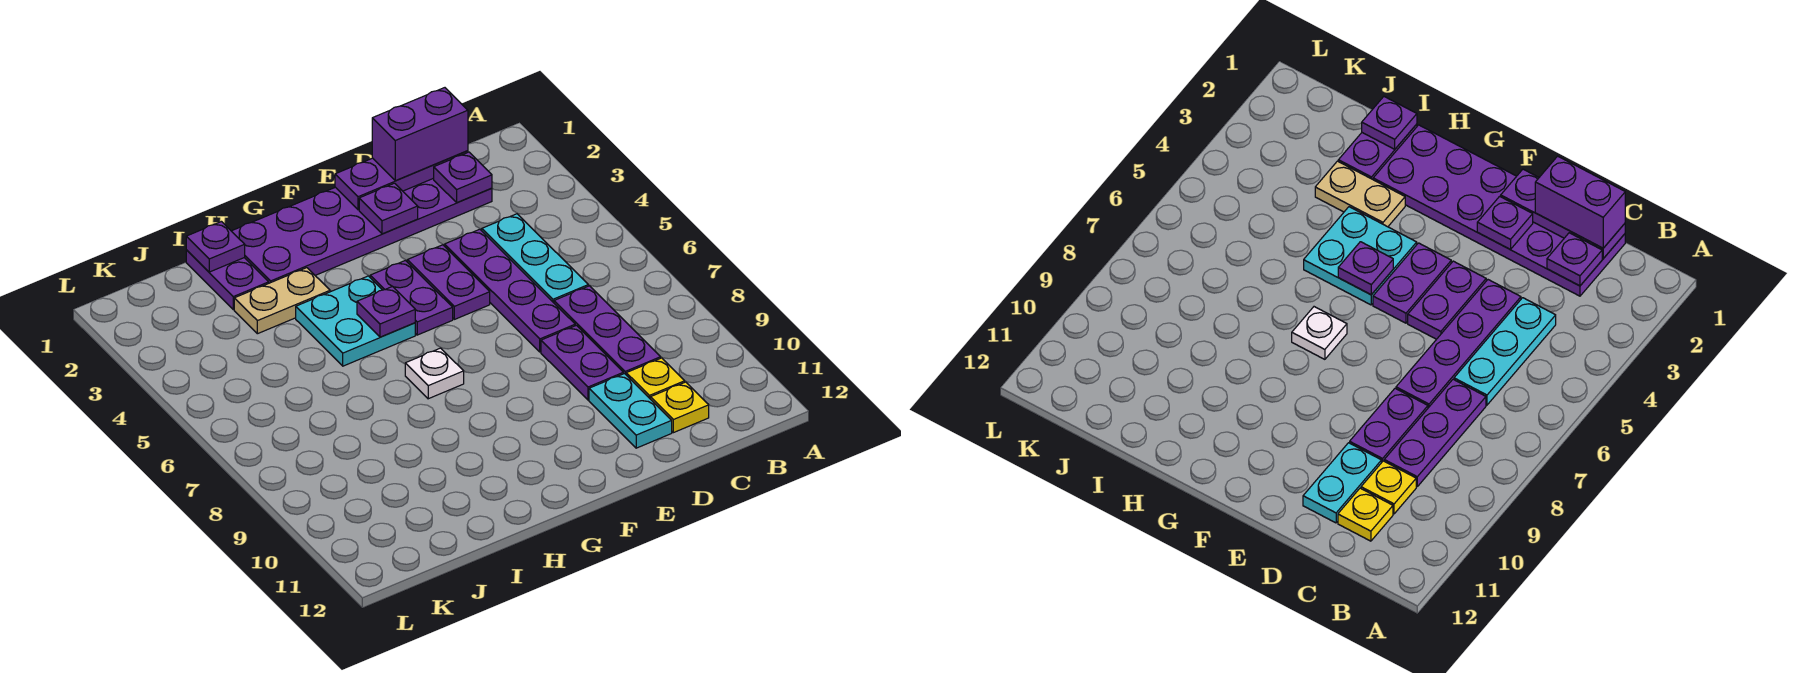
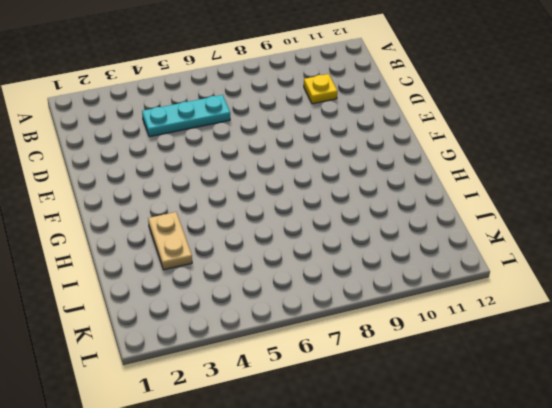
none -> purple plate C1:H2 level 1
none -> purple plate C7:C9 level 1
none -> yellow plate C11 level 1

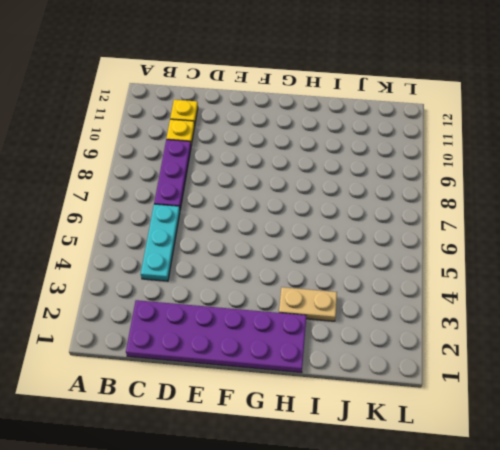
none -> purple plate D4:D7 level 1
none -> purple plate D8:D9 level 1
none -> cyan plate D10:D11 level 1

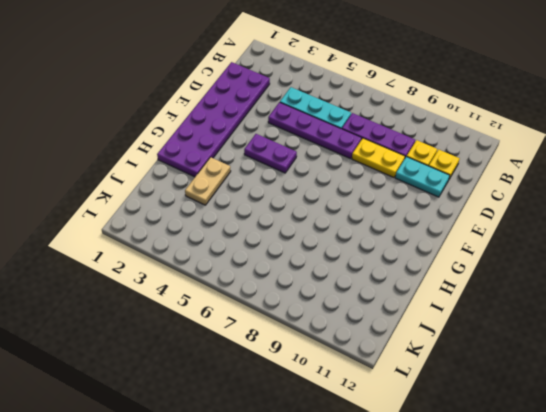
yellow plate D8:D9 level 1 -> purple plate D8:D9 level 1
none -> purple plate E4:E5 level 1
none -> cyan plate G4:H5 level 1
none -> white plate G7 level 1

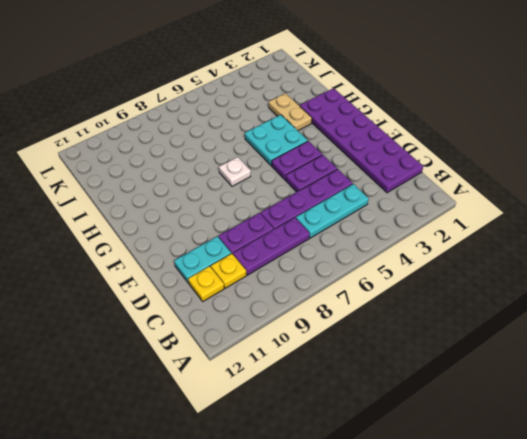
none -> purple plate I1:I2 level 1
none -> purple plate C1:E1 level 2
none -> purple plate C2 level 2

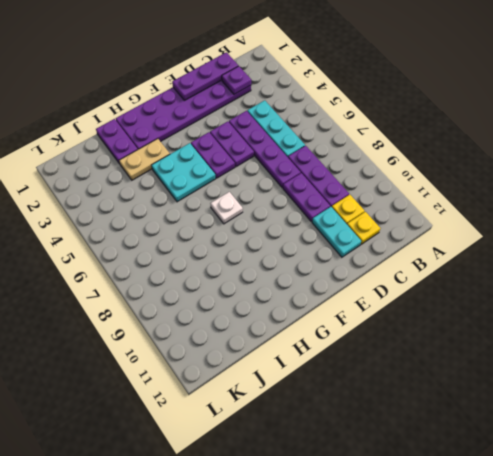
none -> purple plate E2 level 2
none -> purple plate G5 level 2
none -> purple plate I1 level 2

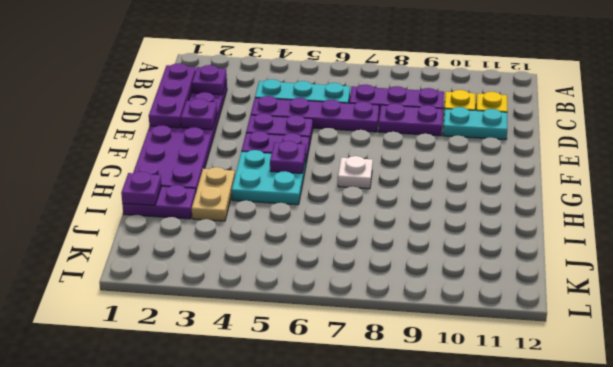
none -> purple brick C1:D1 level 3

